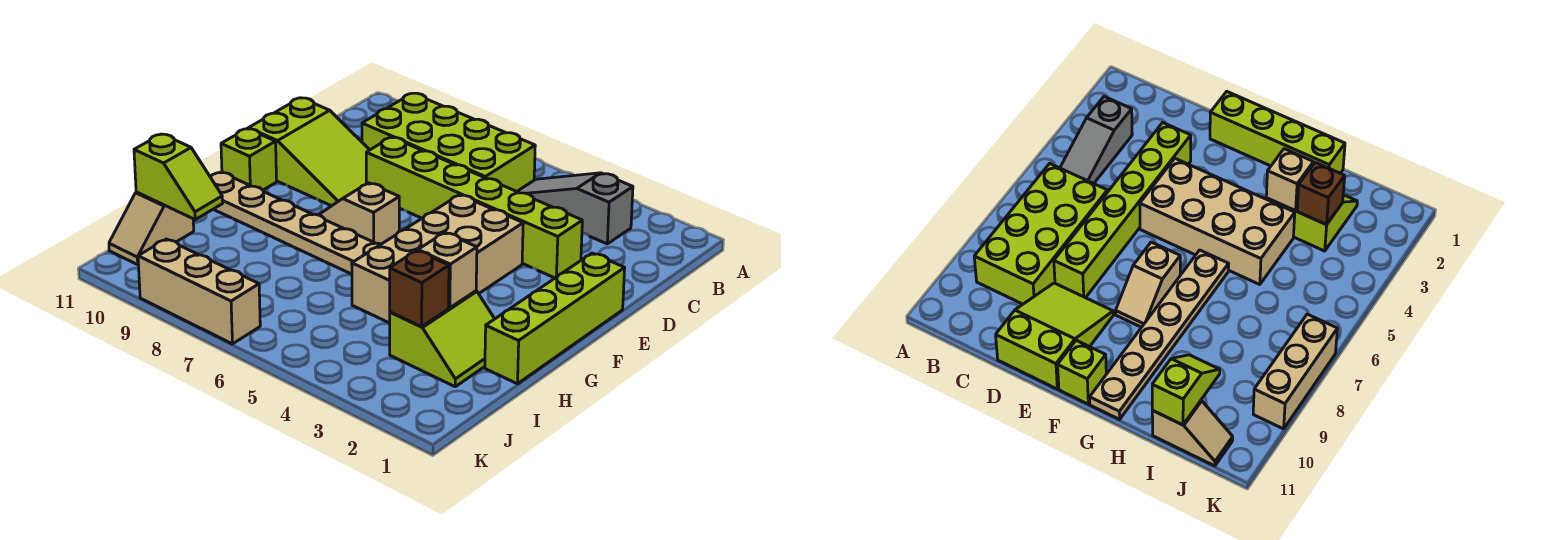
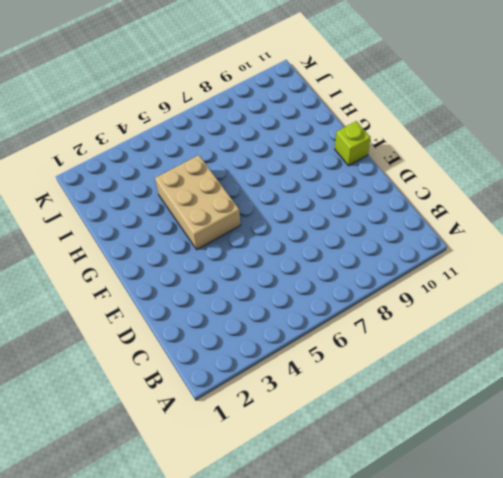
tan brick F4:H5 level 1 -> tan brick E4:H5 level 1
none -> grey slope B3:B5 level 1 top 3
none -> lime brick B6:C9 level 1
none -> lime brick D3:D8 level 1

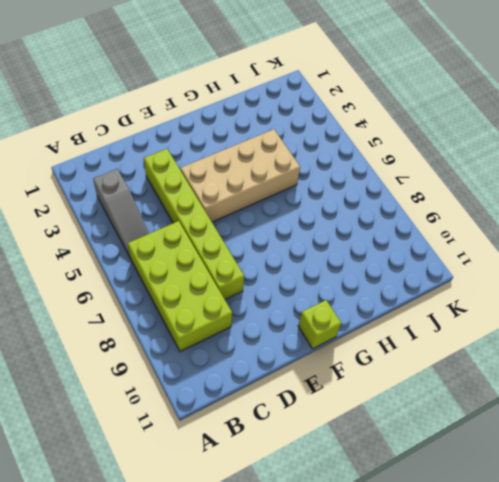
none -> lime slope D9:E11 level 1 top 11
none -> lime brick E1:H1 level 1
none -> tan slope F7:F8 level 1 top 7

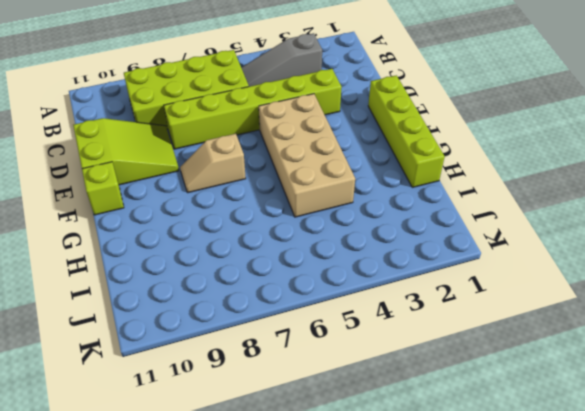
none -> tan plate G6:G11 level 1
none -> lime slope H2:I3 level 1 top 3
none -> tan slope I11:J11 level 1 top I

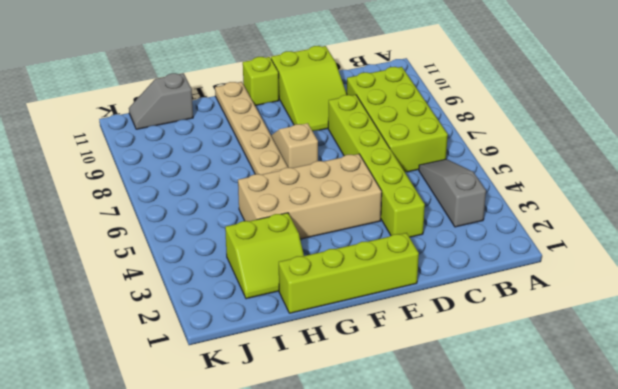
grey slope I11:J11 level 1 top I -> tan slope I11:J11 level 1 top I
none -> tan brick K7:K9 level 1
none -> tan brick H3 level 2
none -> brown brick I3 level 2

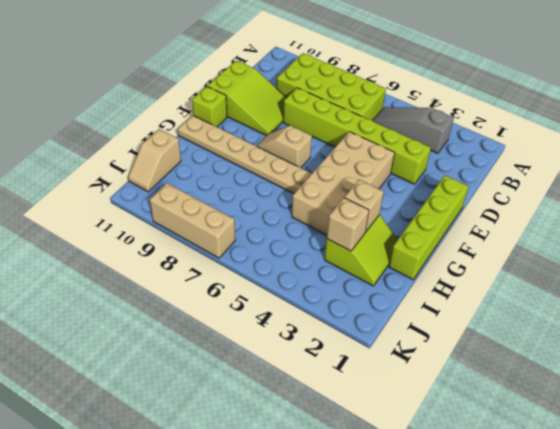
tan brick I3 level 2 -> brown brick I3 level 2
none -> lime slope I10:I11 level 2 top 11

